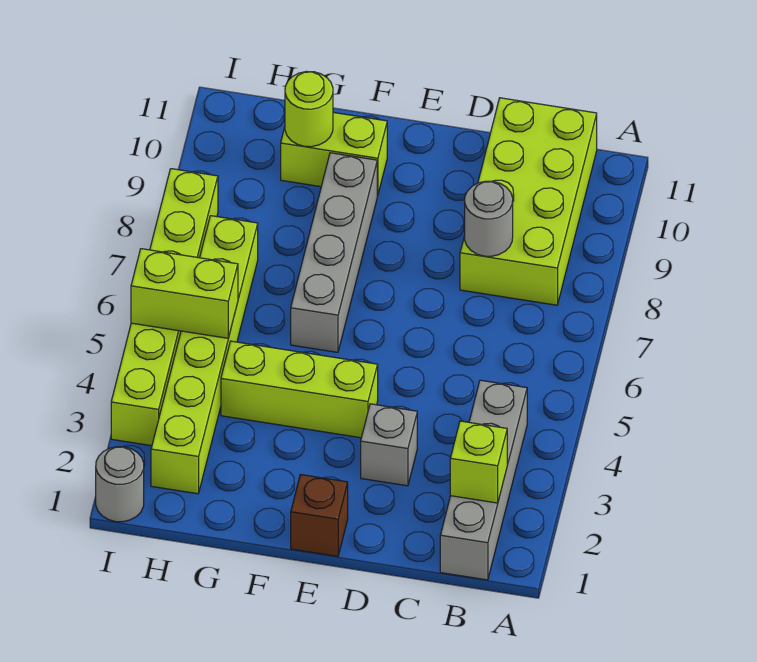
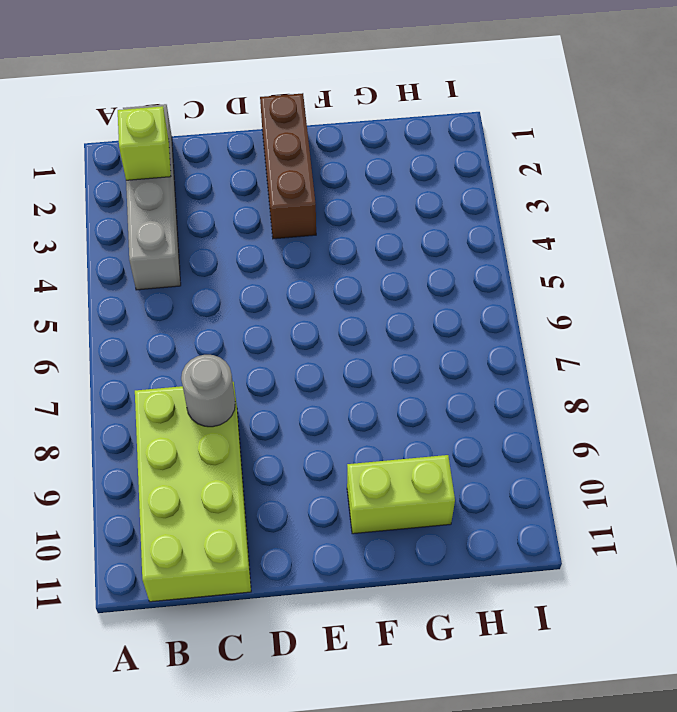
brown brick E1:E3 level 1 -> brown brick E1 level 1
none -> grey brick D3 level 1
none -> lime brick E4:G4 level 1
none -> grey brick F6:F9 level 1

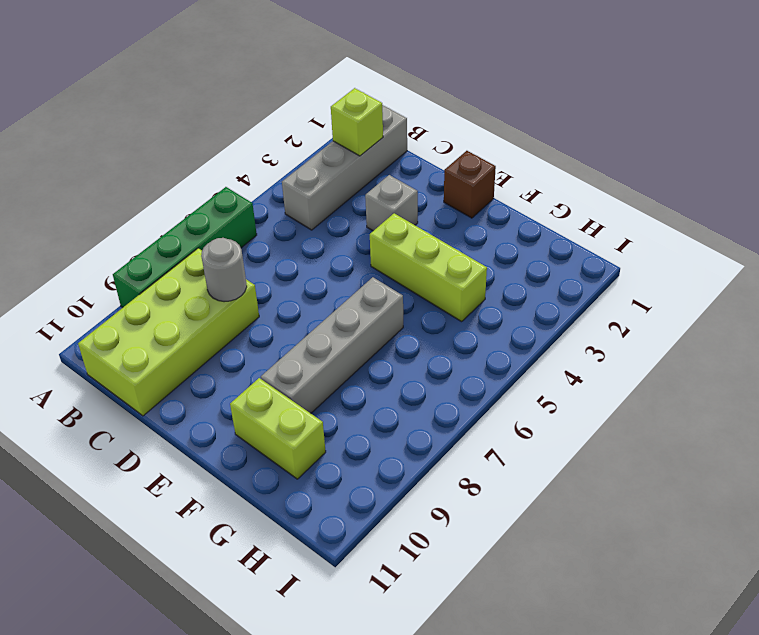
green brick A6:A9 level 1 -> none
none -> lime brick H2:H7 level 1
none -> grey round brick I1 level 1
none -> lime brick I3:I8 level 1

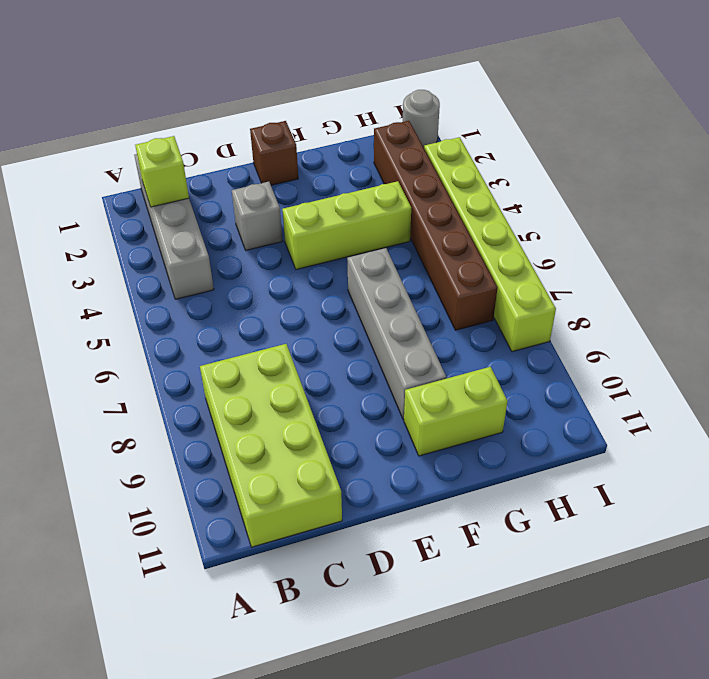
brown brick H2:H7 level 1 -> lime brick H2:H7 level 1
none -> grey round brick C8 level 2
none -> lime round brick G10 level 2
none -> lime brick H5:I5 level 2

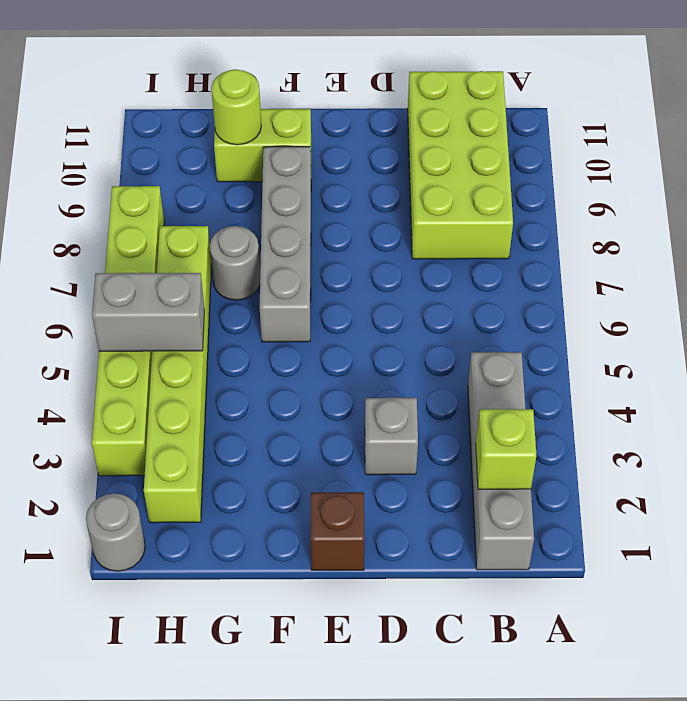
grey round brick G7 level 1 -> grey round brick C8 level 2
grey brick H5:I5 level 2 -> lime brick H5:I5 level 2
none -> lime brick E4:G4 level 1

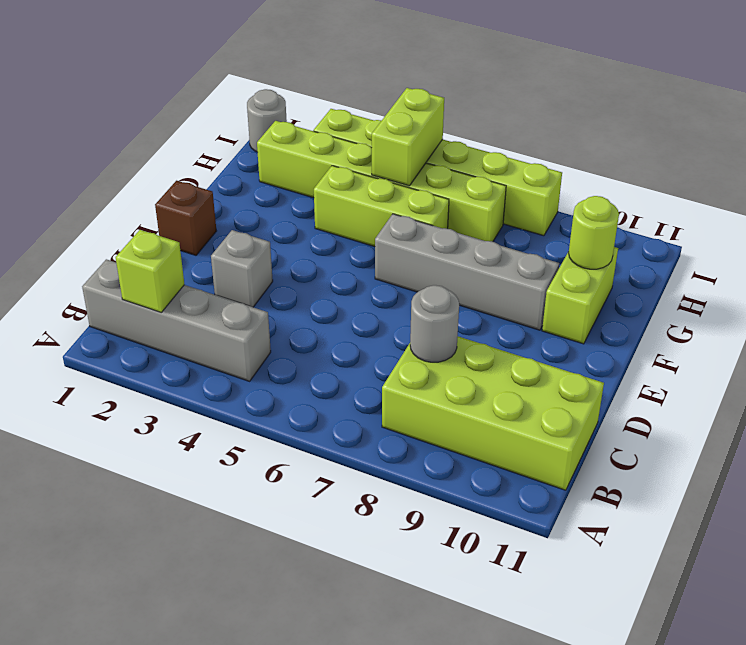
lime brick G4:G6 level 1 -> lime brick E4:G4 level 1

